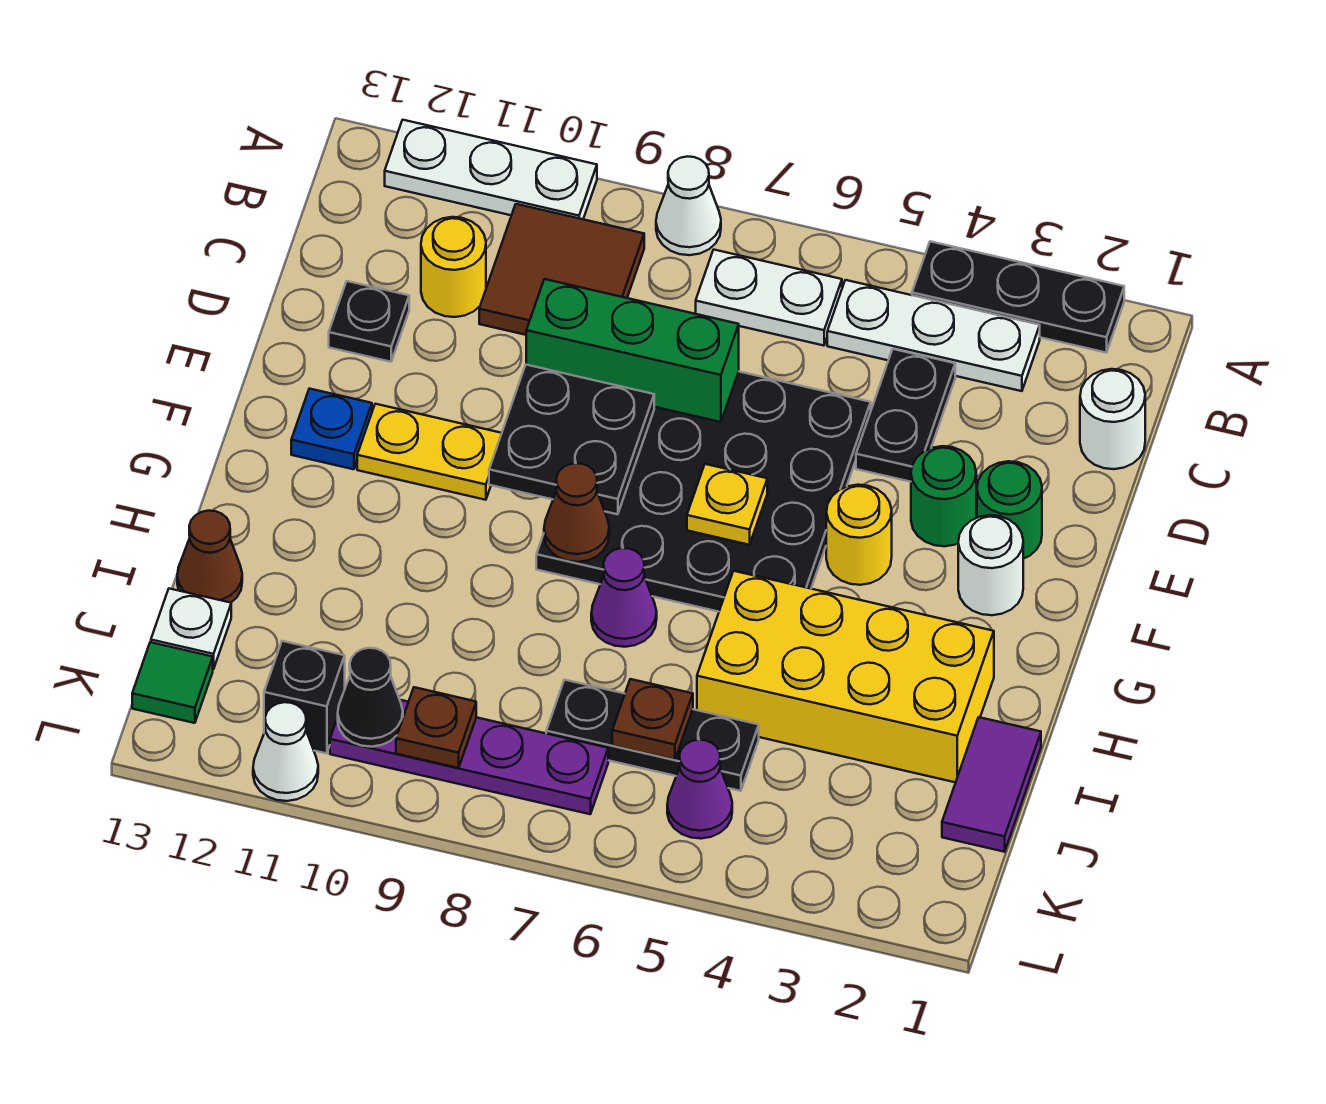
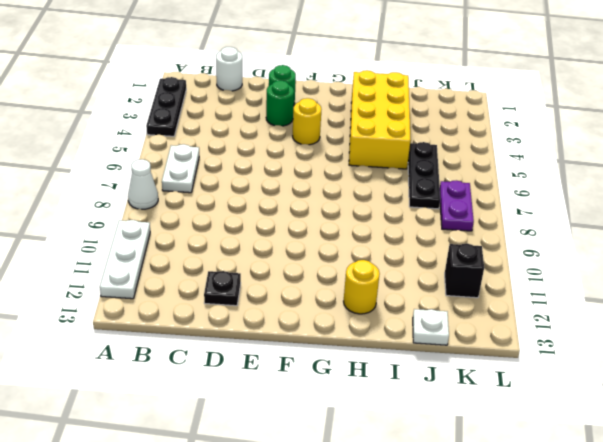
yellow round brick H12 level 1 -> yellow round brick C11 level 1
purple plate K7:K8 level 1 -> purple plate K7:K10 level 1
none -> white plate B3:B5 level 1
none -> brown tile B9:C10 level 1
none -> black plate C4:D4 level 1
none -> black plate D5:G8 level 1

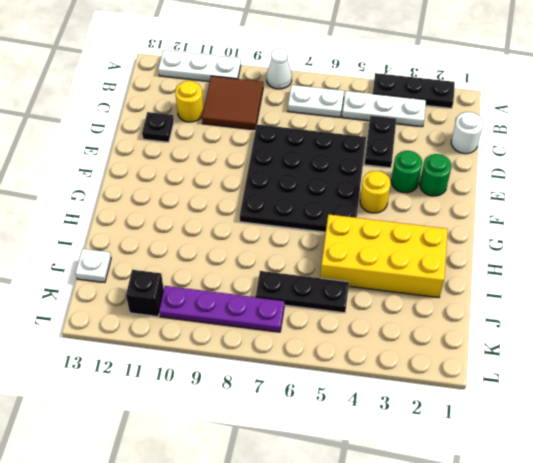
none -> white round brick F2 level 1
none -> yellow plate F10:F11 level 1
none -> blue plate F12 level 1
none -> purple cone H7 level 1

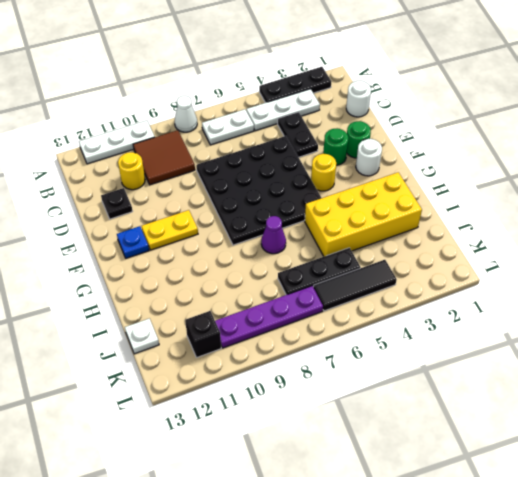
black tile K4:K6 level 1 -> purple cone K5 level 1
none -> purple tile I1:J1 level 1
none -> brown cone I13 level 1
none -> green tile K13 level 1
none -> white cone L11 level 1

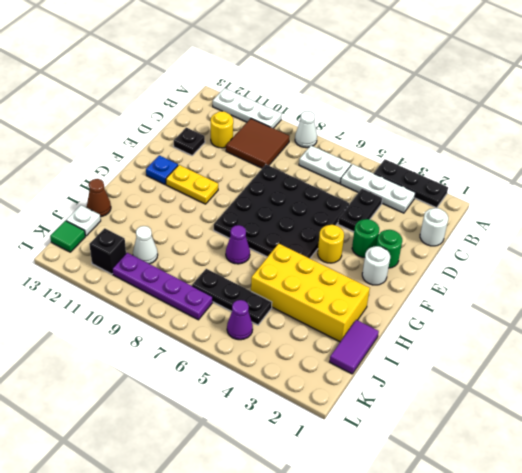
white cone J10 level 1 -> white cone L11 level 1
none -> green brick D7:D9 level 2
none -> black plate E8:F9 level 2
none -> yellow plate F6 level 2
none -> brown cone G8 level 2

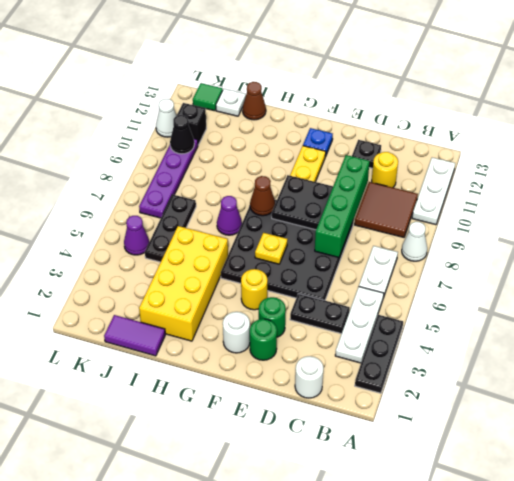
green brick D7:D10 level 2 -> green brick D7:D9 level 2
none -> brown plate J6 level 2
none -> brown plate K9 level 2

